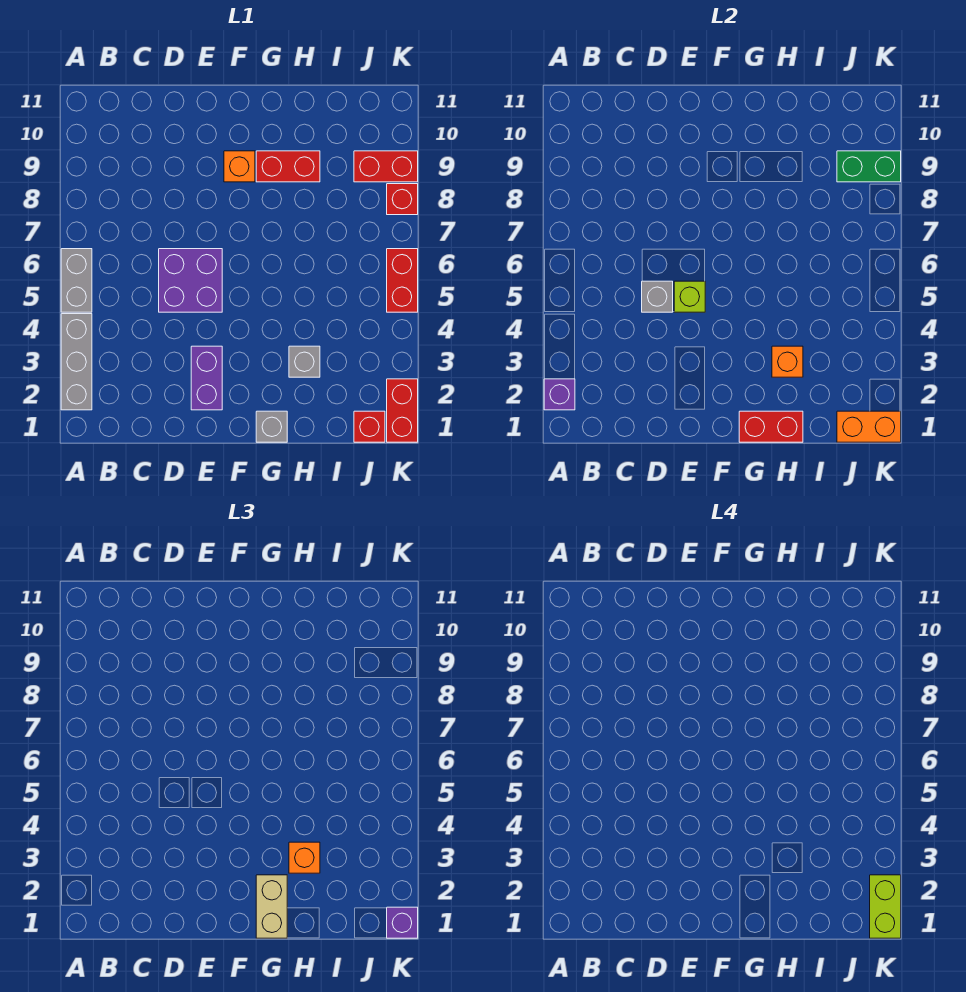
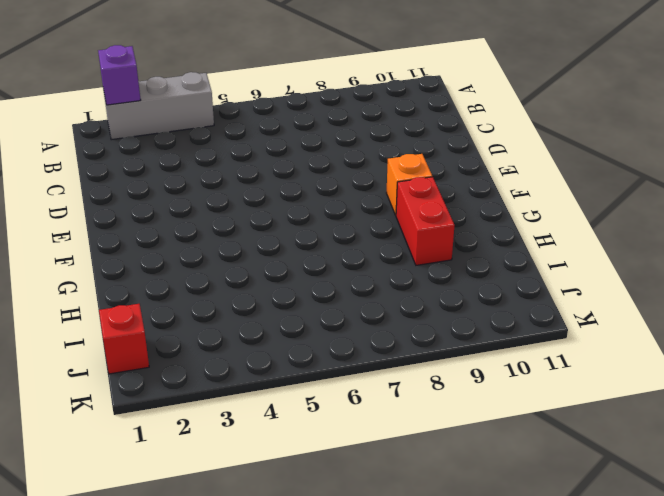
none -> grey brick A5:A6 level 1
none -> purple brick D5:E6 level 1
none -> purple brick E2:E3 level 1

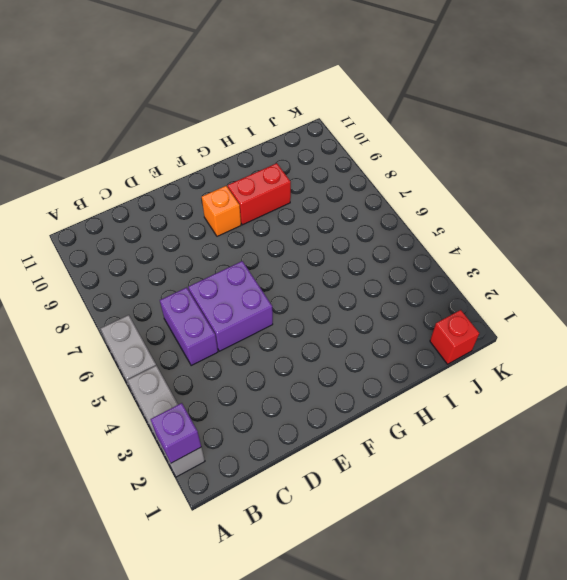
purple brick C5:C6 level 1 -> purple brick E2:E3 level 1
none -> grey brick G1 level 1
none -> grey brick H3 level 1
none -> red brick J9:K9 level 1

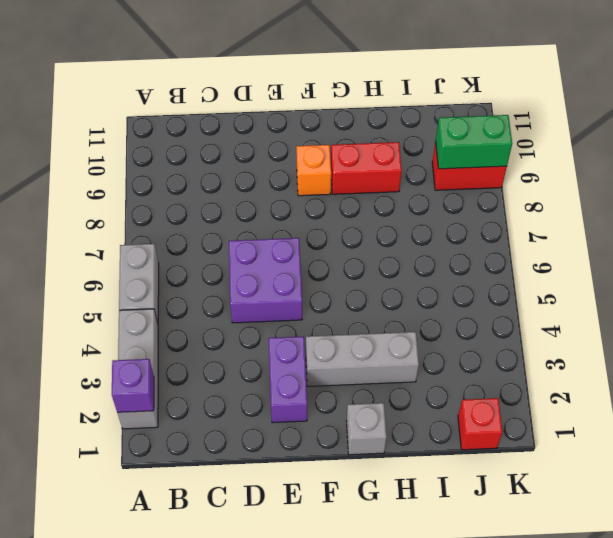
grey brick F3:H3 level 1 -> grey brick H3 level 1
none -> red brick K1:K2 level 1
none -> red brick K5:K6 level 1
none -> red brick K8 level 1

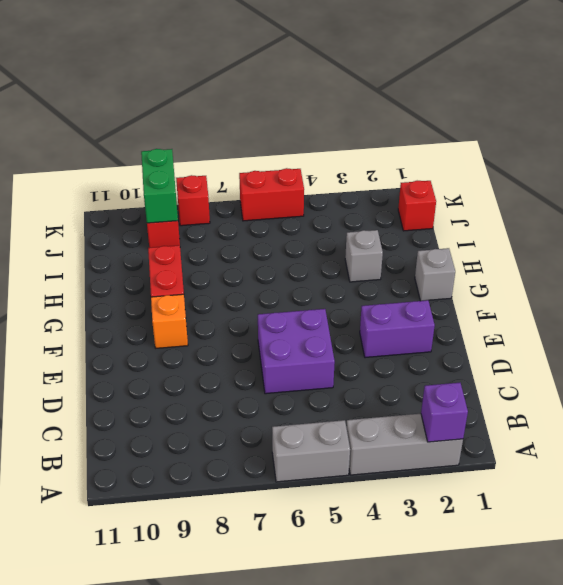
none -> red brick K1:K2 level 1
none -> grey brick D5 level 2
none -> lime brick E5 level 2

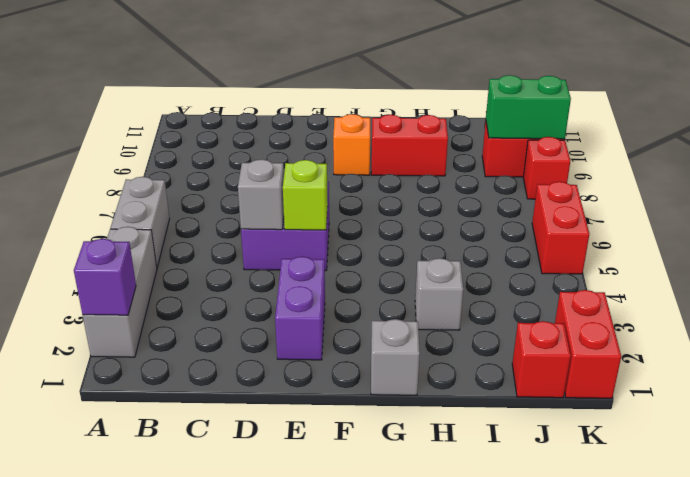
none -> red brick G1:H1 level 2
none -> orange brick H3 level 2
none -> orange brick J1:K1 level 2

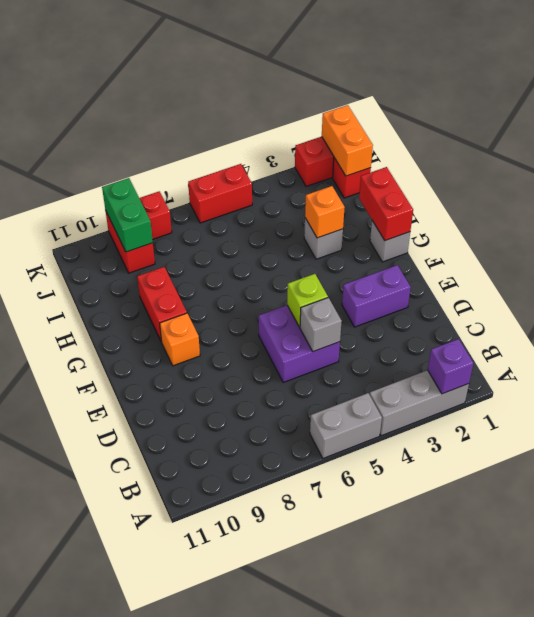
none -> tan brick G1:G2 level 3
none -> orange brick H3 level 3
none -> purple brick K1 level 3

